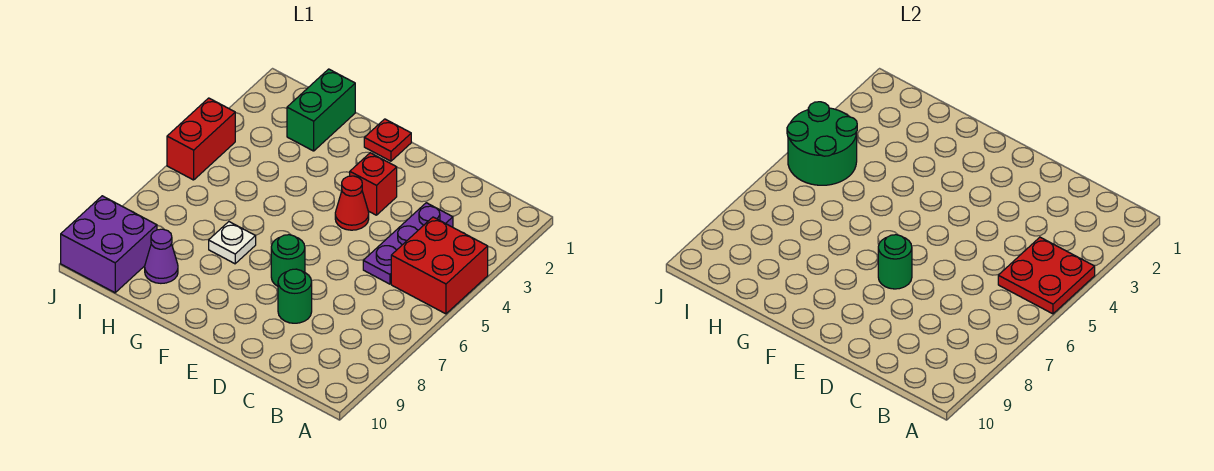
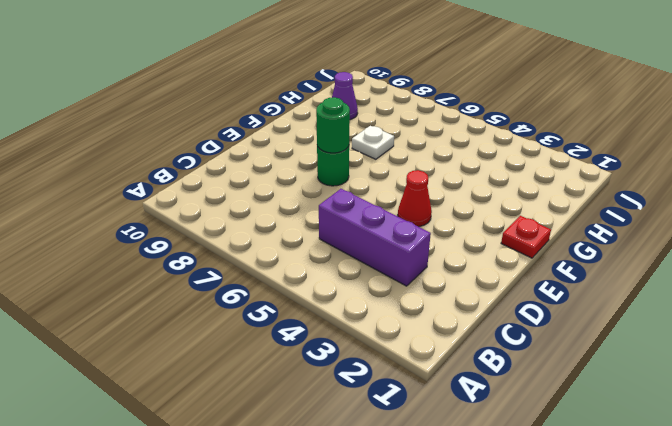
purple brick C3:C5 level 1 -> purple plate C3:C5 level 1
none -> red brick A4:B5 level 1
none -> green round brick D8 level 1
none -> red brick E3 level 1

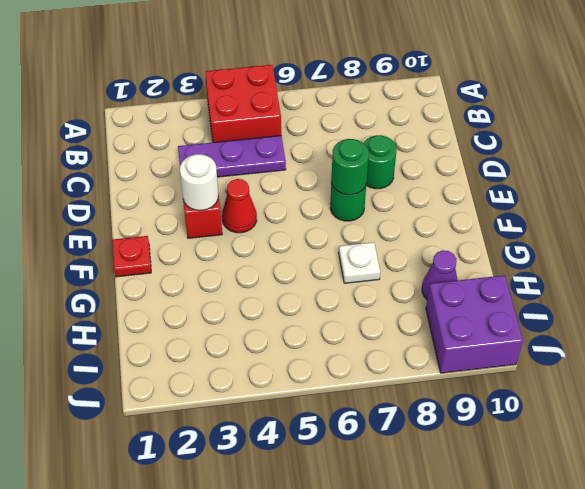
white round brick E3 level 2 -> none
none -> green brick H1:H2 level 1
none -> red brick J4:J5 level 1
none -> red plate A4:B5 level 2

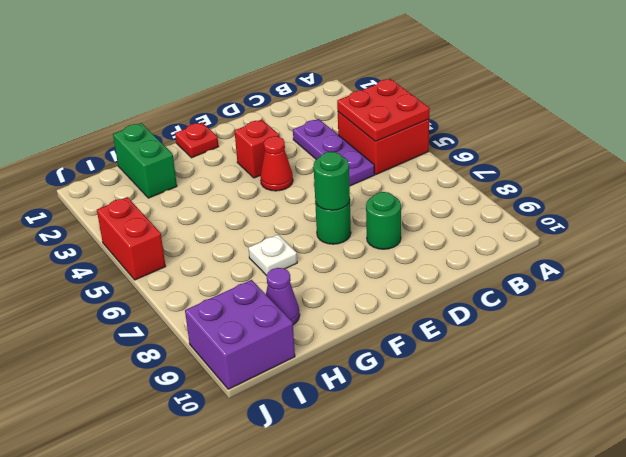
none -> green round brick I4:J5 level 2

